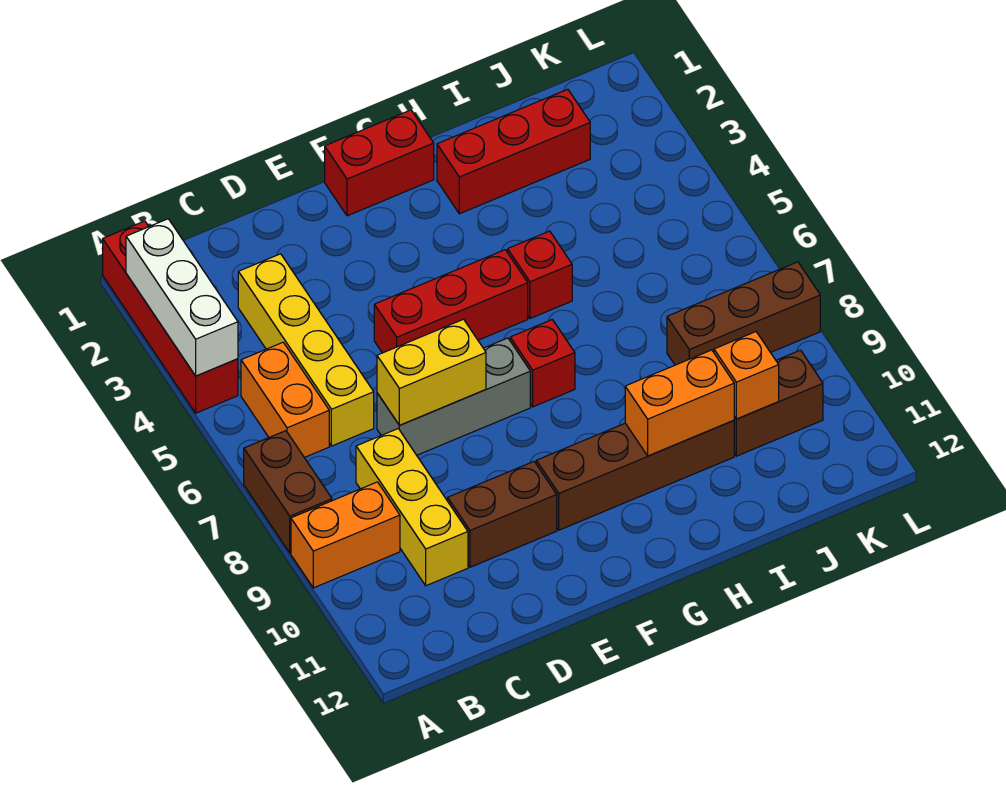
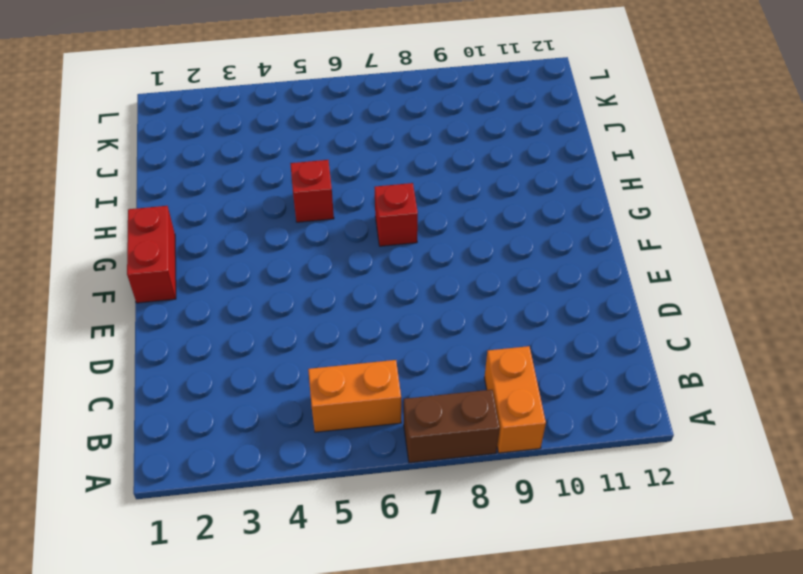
none -> red brick A1:A4 level 1
none -> yellow brick C3:C6 level 1
none -> yellow brick C8:C10 level 1

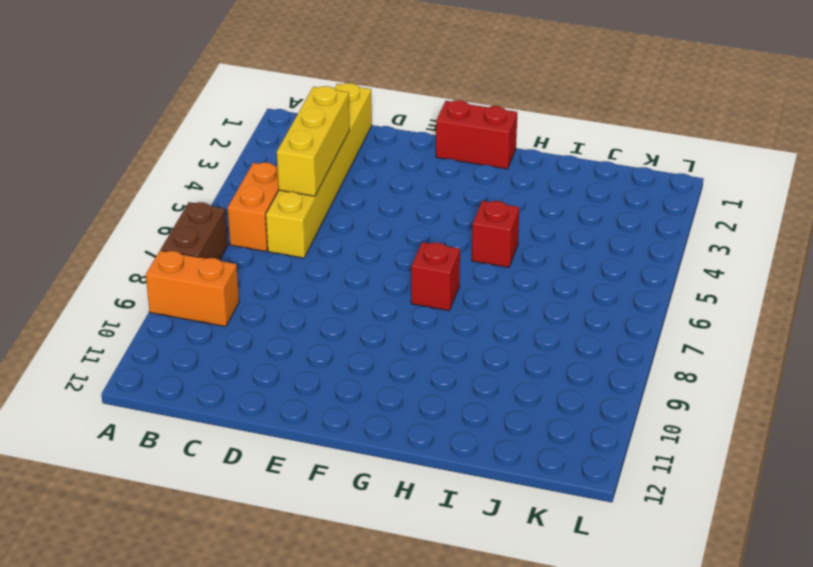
yellow brick C1:C6 level 1 -> yellow brick C3:C6 level 1
yellow brick C3:C5 level 2 -> yellow brick C8:C10 level 1
none -> red brick A1:A4 level 1
none -> grey brick D7:F7 level 1
none -> brown brick D10:E10 level 1

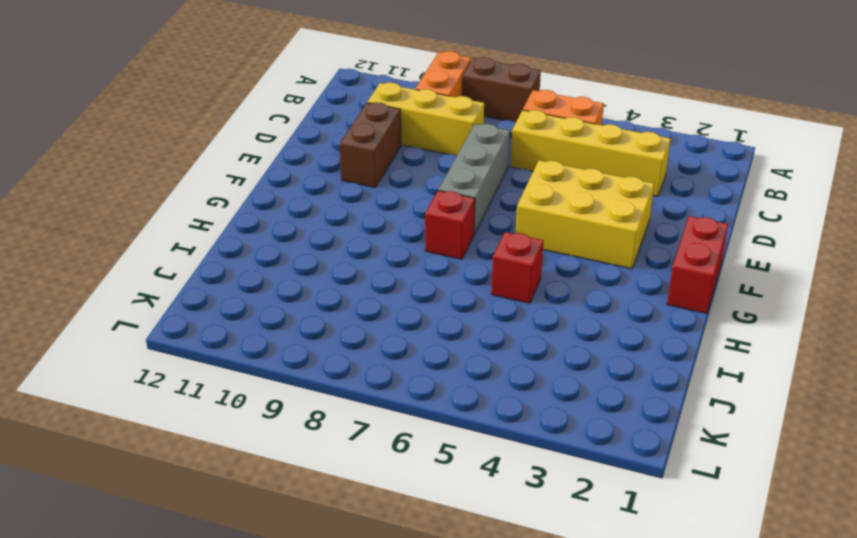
yellow brick E3:F5 level 1 -> red brick E5:G5 level 1
none -> red brick A1:A4 level 1
none -> brown brick F10:I10 level 1
none -> red brick H2:J2 level 1

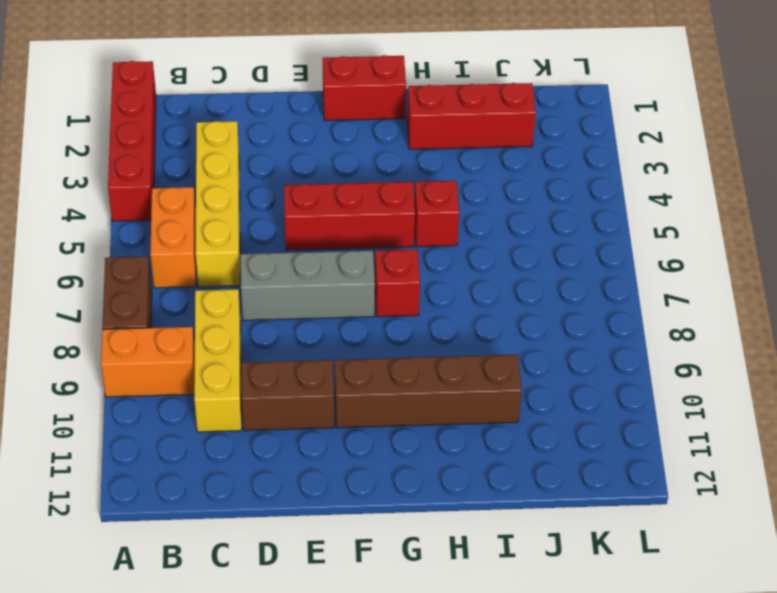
none -> brown brick J8:L8 level 1
none -> brown brick J10:K10 level 1
none -> white brick A2:A4 level 2

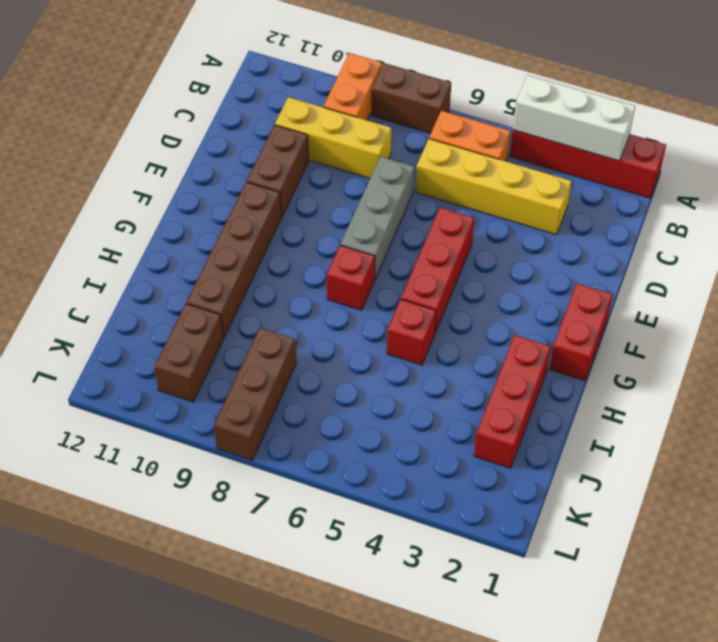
none -> yellow brick D7:E7 level 2
none -> orange brick H10:I10 level 2
none -> orange brick J10 level 2

